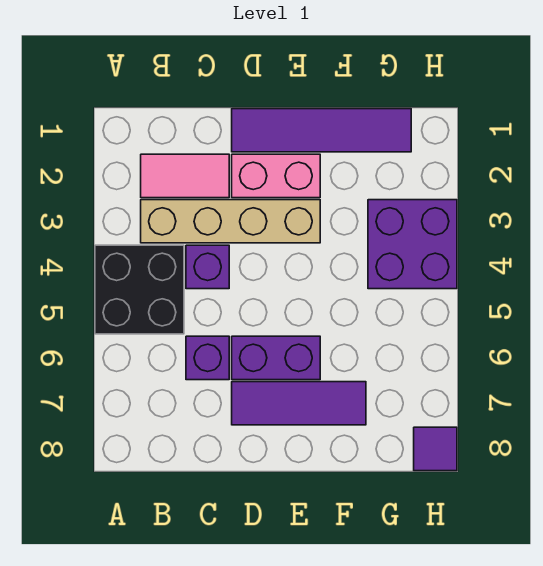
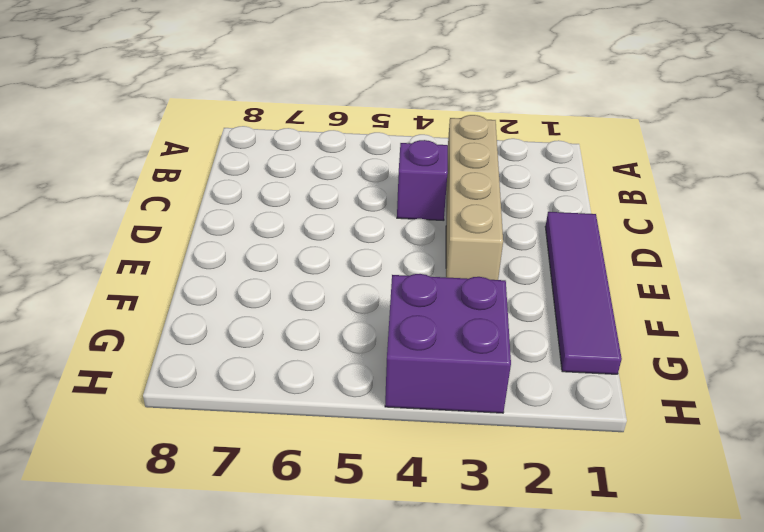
none -> black brick A4:B5 level 1
none -> pink tile B2:C2 level 1

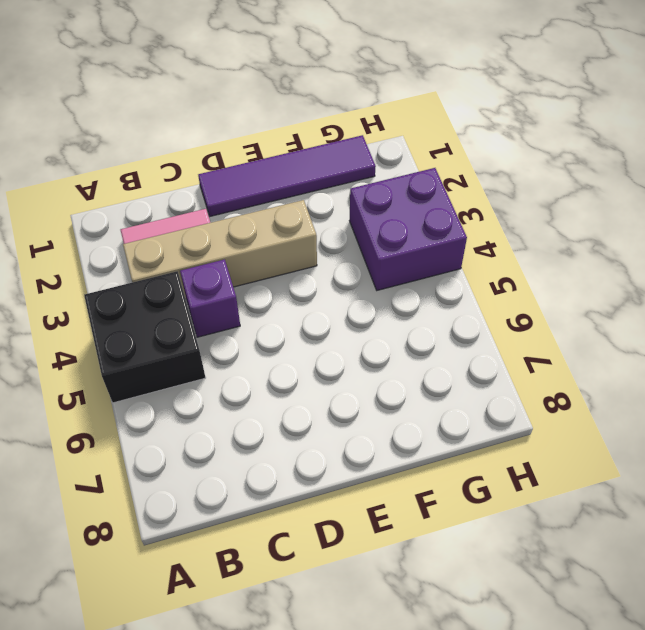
none -> purple brick C6 level 1
none -> pink brick D2:E2 level 1

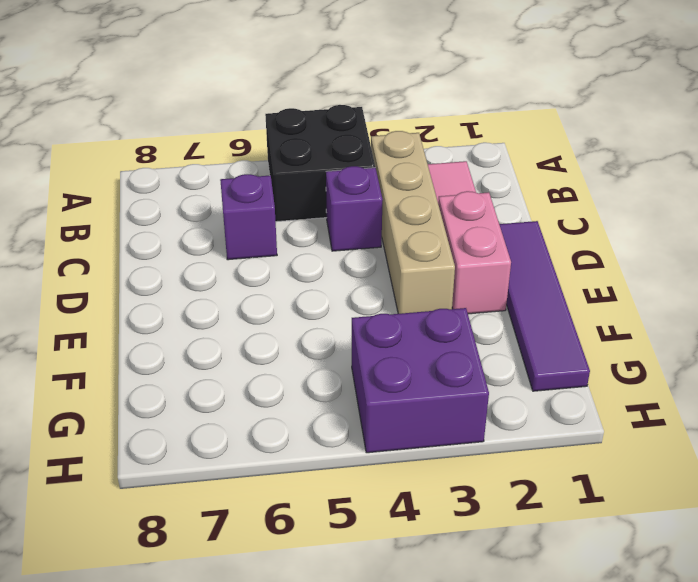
none -> purple brick D6:E6 level 1
none -> purple tile D7:F7 level 1

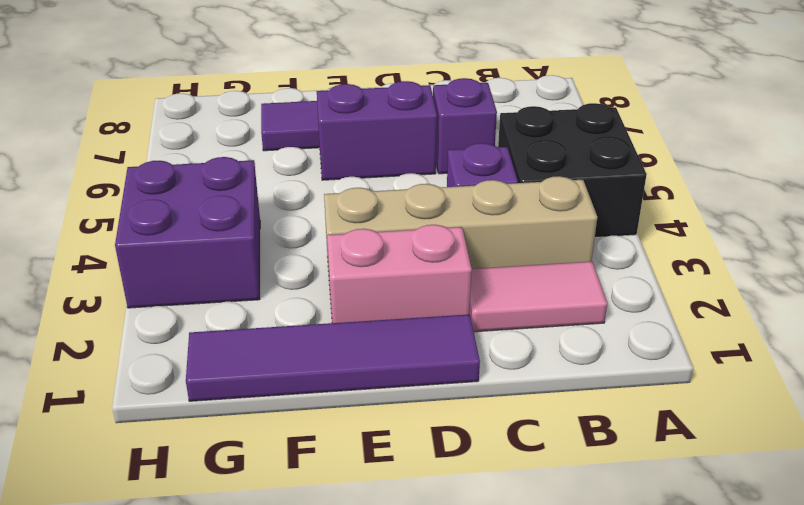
none -> purple tile H8 level 1

